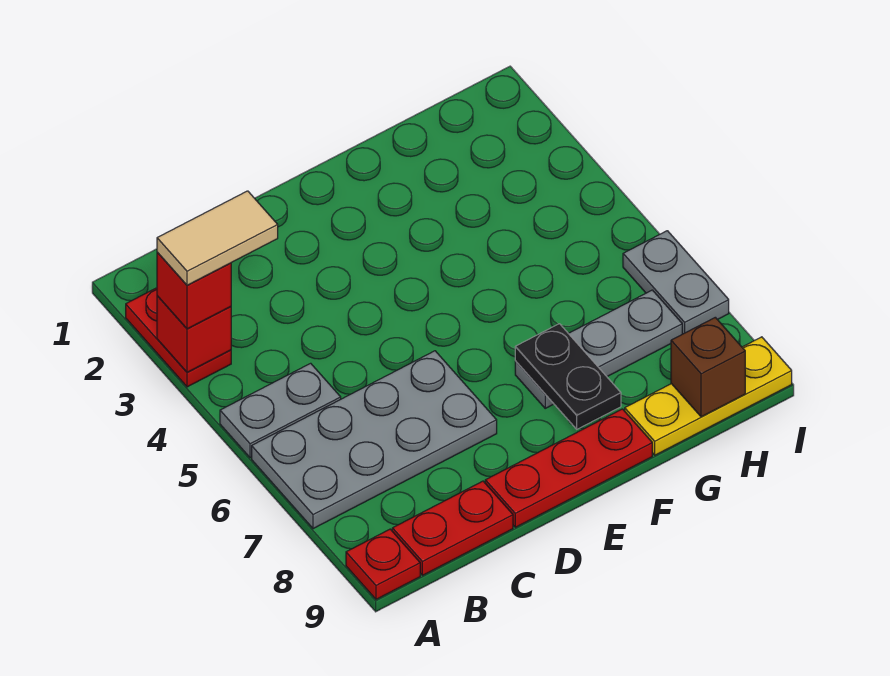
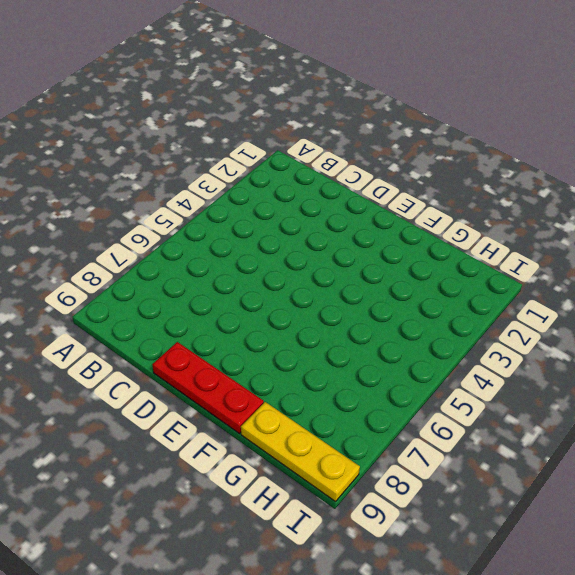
none -> red plate A2:A3 level 1
none -> grey plate A5:B5 level 1
none -> grey plate A6:D7 level 1

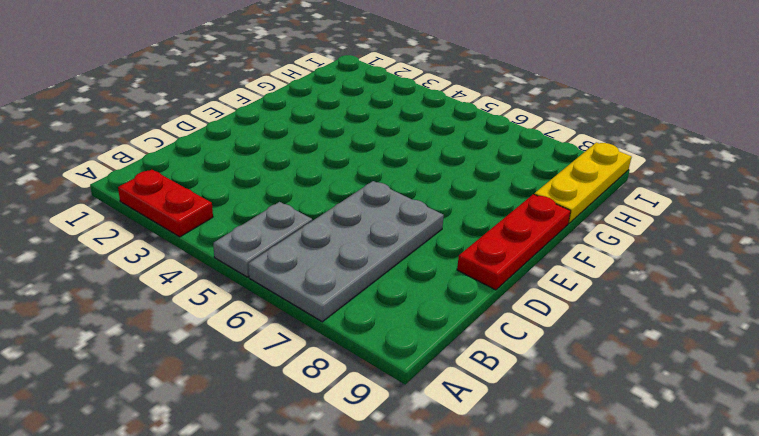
none -> red plate A9 level 1
none -> red plate B9:C9 level 1
none -> grey plate F7:H7 level 1

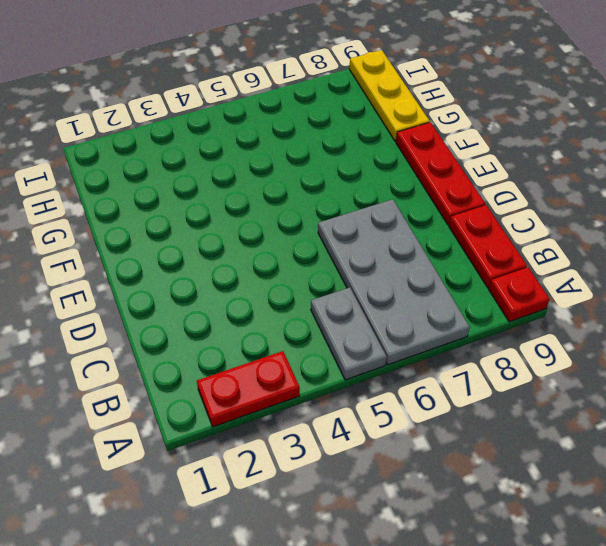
none -> grey plate F7:H7 level 1
none -> grey plate I6:I7 level 1
none -> red brick A3 level 2

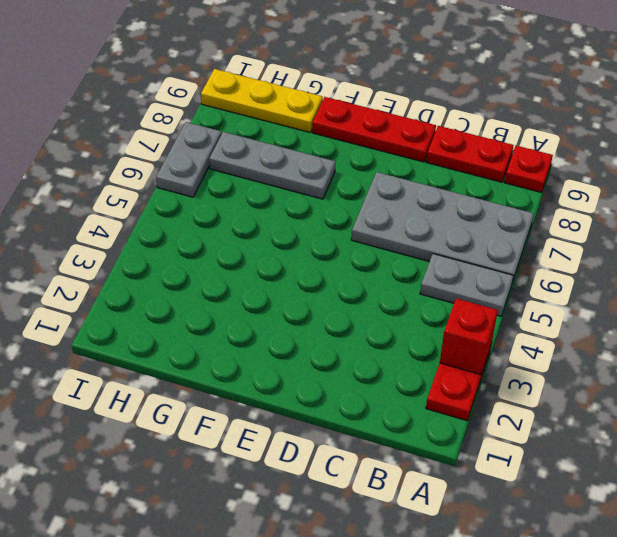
none -> black plate F7:F8 level 2
none -> brown brick H9 level 2
none -> red brick A3 level 3

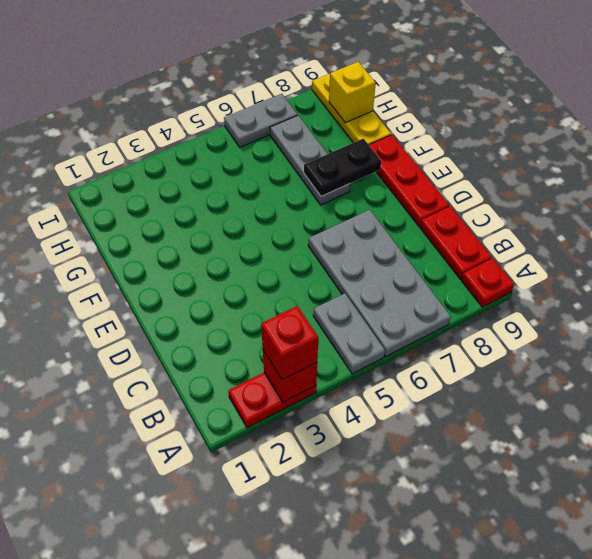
yellow brick H9 level 2 -> brown brick H9 level 2
none -> tan tile A3:B3 level 4

